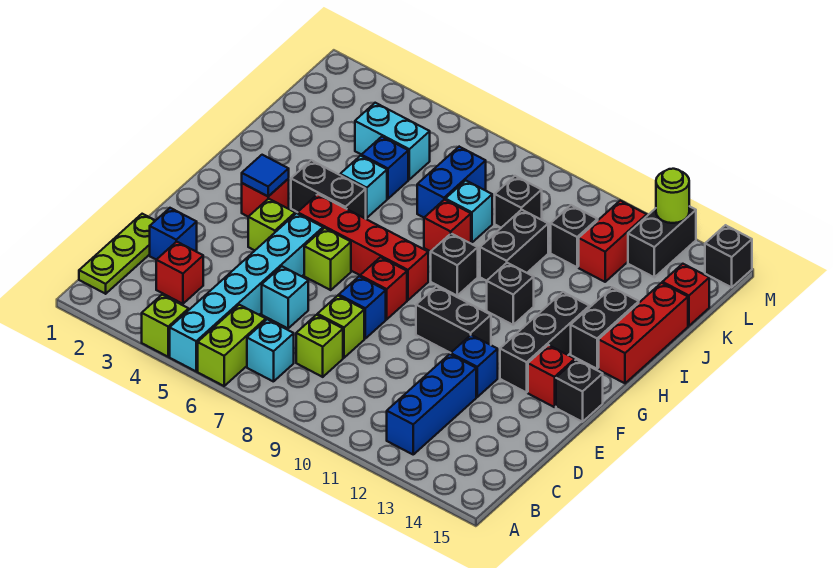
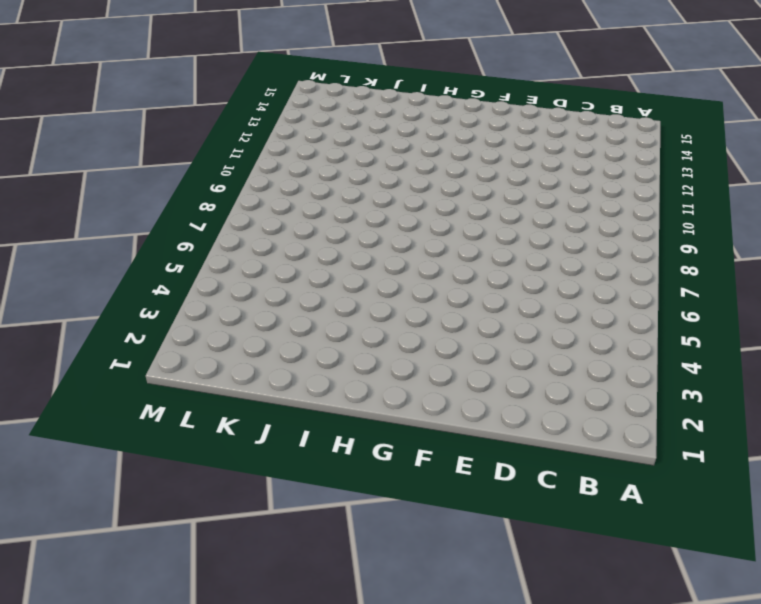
none -> lime brick A4 level 1
none -> cyan brick A5:F5 level 1
none -> lime brick A6:B6 level 1
none -> lime plate B1:D1 level 1

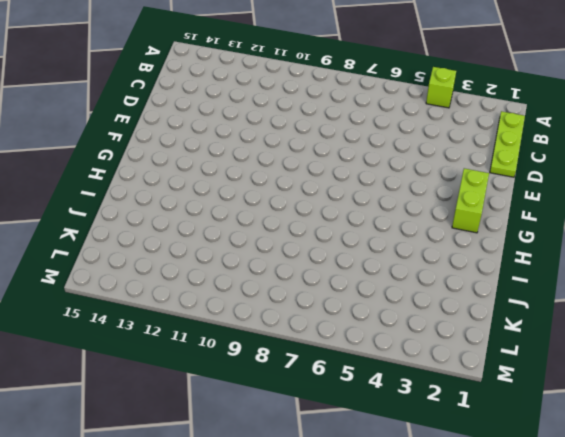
lime brick F2:G2 level 1 -> lime brick A6:B6 level 1
none -> cyan brick A5:F5 level 1
none -> cyan brick B7 level 1
none -> blue brick B12:D12 level 1
none -> red brick C3 level 1

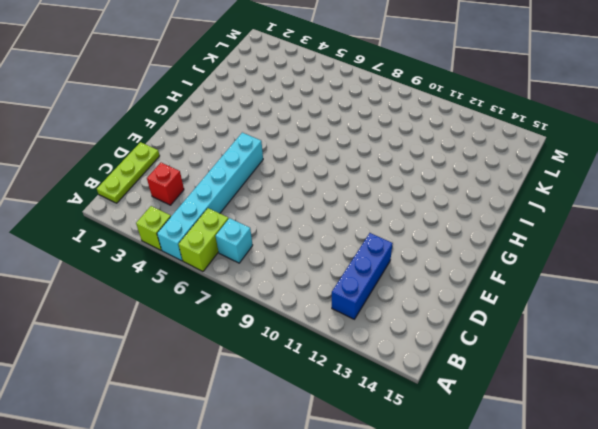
none -> lime brick C8 level 1
none -> blue brick D2 level 1
none -> cyan brick D6 level 1
none -> lime brick D8 level 1

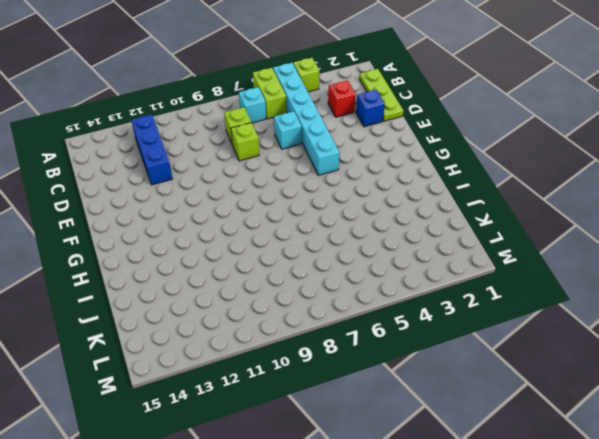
none -> blue brick E8 level 1
none -> blue brick E12 level 1
none -> lime brick F4 level 1
none -> lime brick F6 level 1

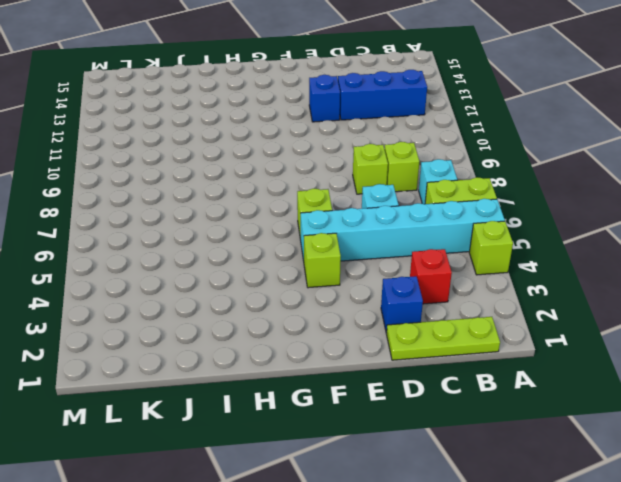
none -> blue brick E8 level 1
none -> red brick F8 level 1
none -> black brick F10:F11 level 1
none -> black brick F13:H13 level 1

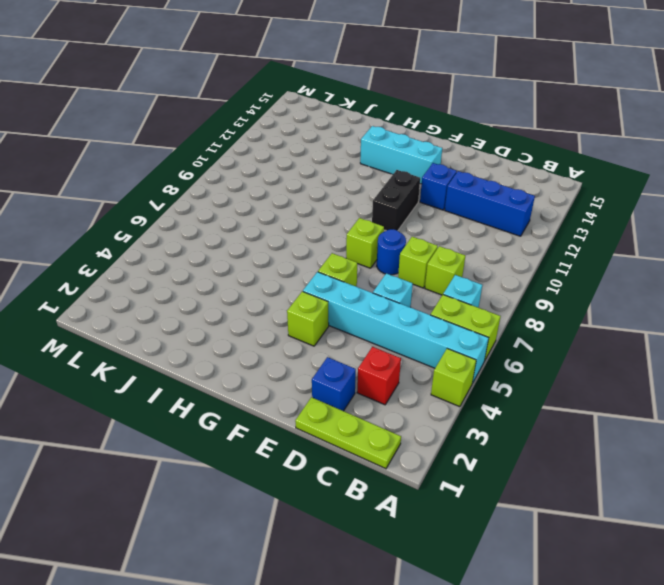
blue round brick E8 level 1 -> blue brick E8 level 1
lime brick F8 level 1 -> red brick F8 level 1
cyan brick F13:H13 level 1 -> black brick F13:H13 level 1
none -> red brick F14 level 1
none -> black brick F15 level 1
none -> red brick G3 level 1
none -> red brick G5:G8 level 1

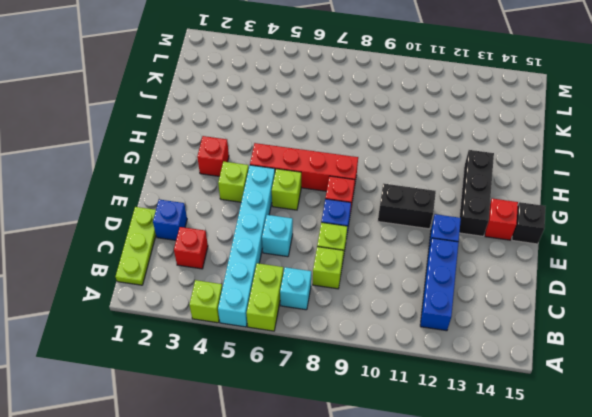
none -> black brick H4:H5 level 1
none -> black brick H9 level 1
none -> black brick H11 level 1
none -> black brick H14:I14 level 1

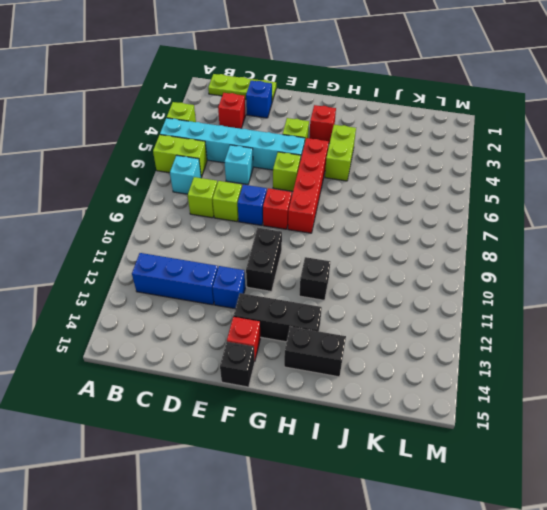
lime brick H4:H5 level 1 -> black brick H4:H5 level 1
none -> black brick H9 level 1
none -> red brick H15:J15 level 1
none -> cyan brick I5 level 1
none -> red brick I8 level 1

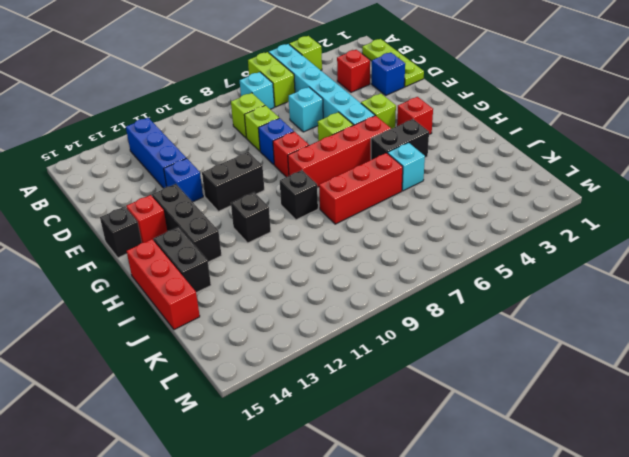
red brick I6:I8 level 1 -> red brick I8 level 1
none -> black brick I10:J10 level 1
none -> blue brick J5 level 1
none -> blue brick J7:K7 level 1
none -> cyan brick J8 level 1

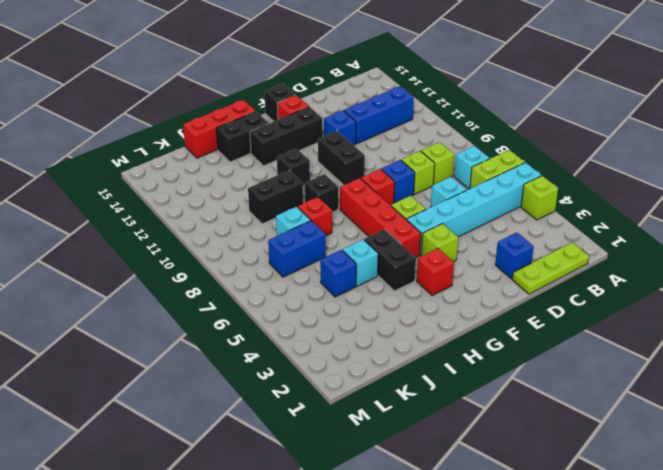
none -> red brick C3 level 1
none -> cyan brick K4:K5 level 1
none -> black brick K9 level 1
none -> black brick K11 level 1

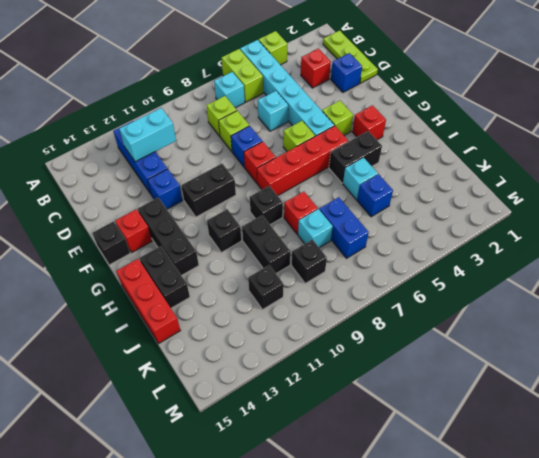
cyan brick C11:C12 level 2 -> cyan brick K4:K5 level 1
none -> red brick K12:L12 level 1
none -> red brick K15 level 1
none -> black brick L13:M13 level 1
none -> black brick M15 level 1

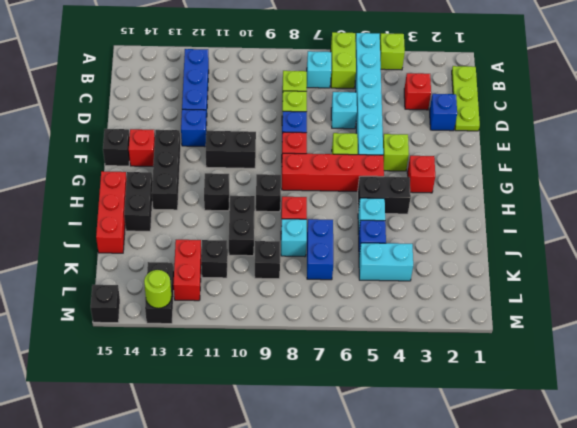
none -> red brick K15 level 1
none -> blue tile G3 level 2

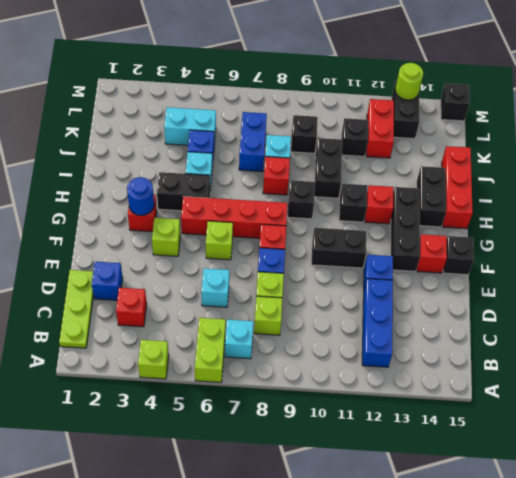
blue round brick G3 level 2 -> blue tile G3 level 2
red brick H12 level 1 -> red brick K15 level 1
none -> cyan brick A5:F5 level 1

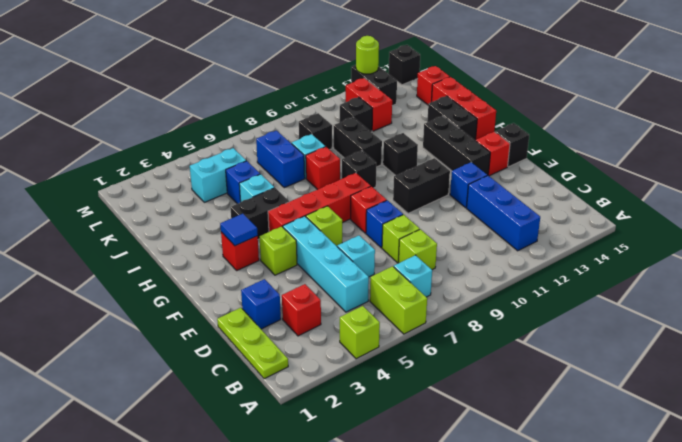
cyan brick C5:F5 level 1 -> cyan brick A5:F5 level 1

